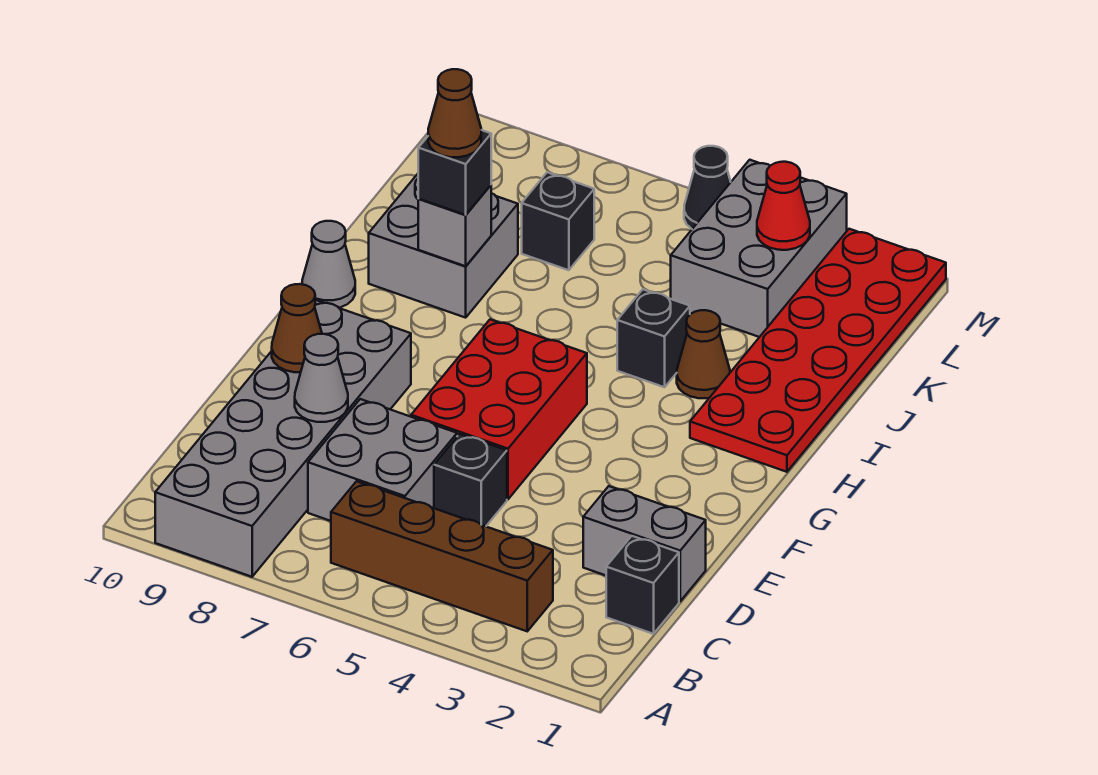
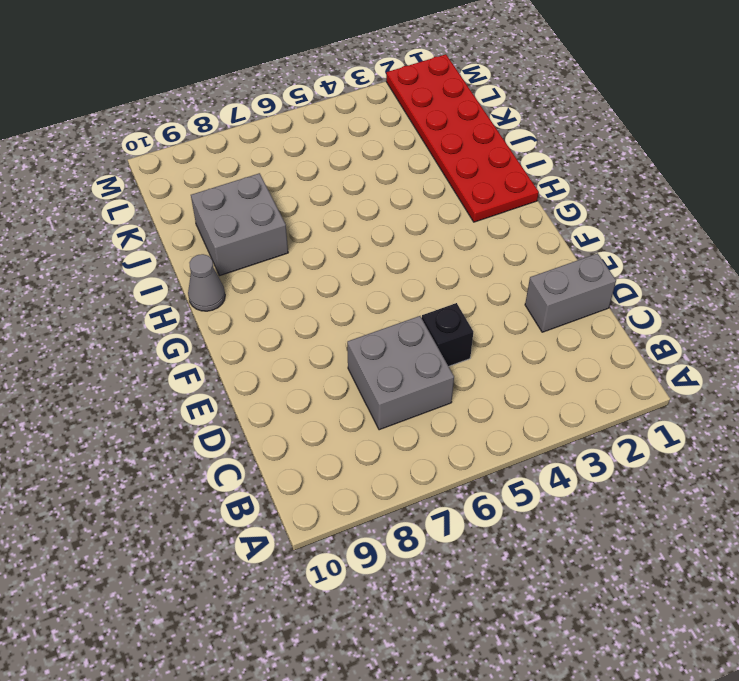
none -> grey brick A8:F9 level 1
none -> brown brick B3:B6 level 1
none -> black brick C1 level 1

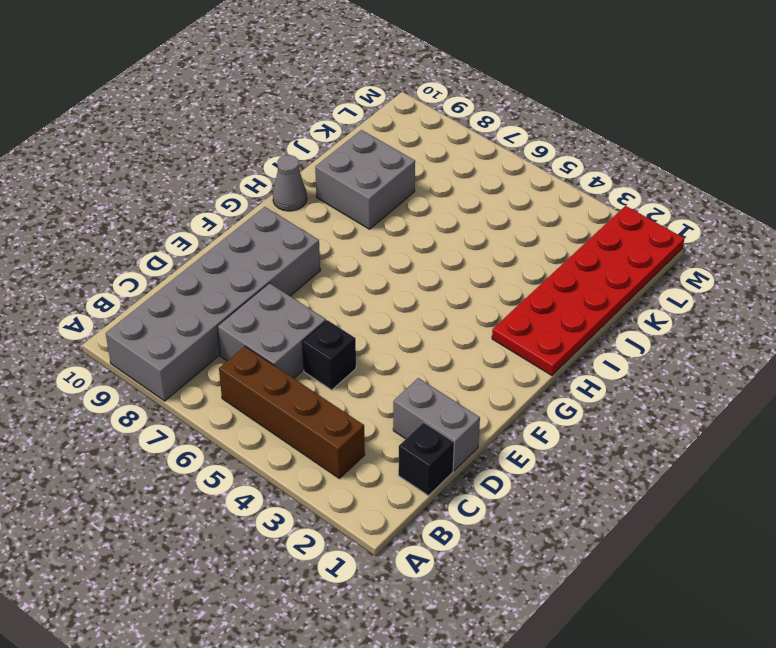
none -> red brick E5:G6 level 1
none -> brown cone I3 level 1
none -> black brick I4 level 1

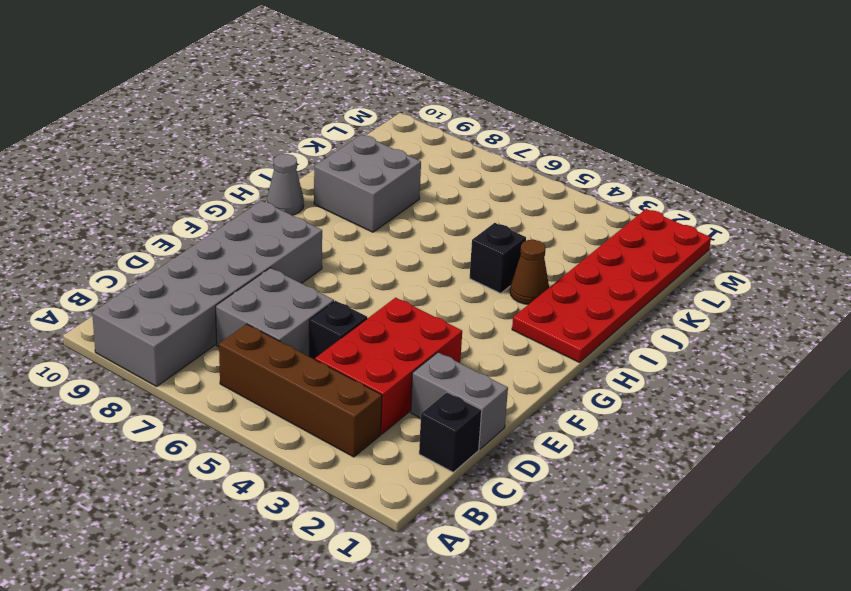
red brick C3:E4 level 1 -> red brick E5:G6 level 1
none -> grey brick K3:M4 level 1
none -> black brick K7 level 1
none -> black cone M5 level 1

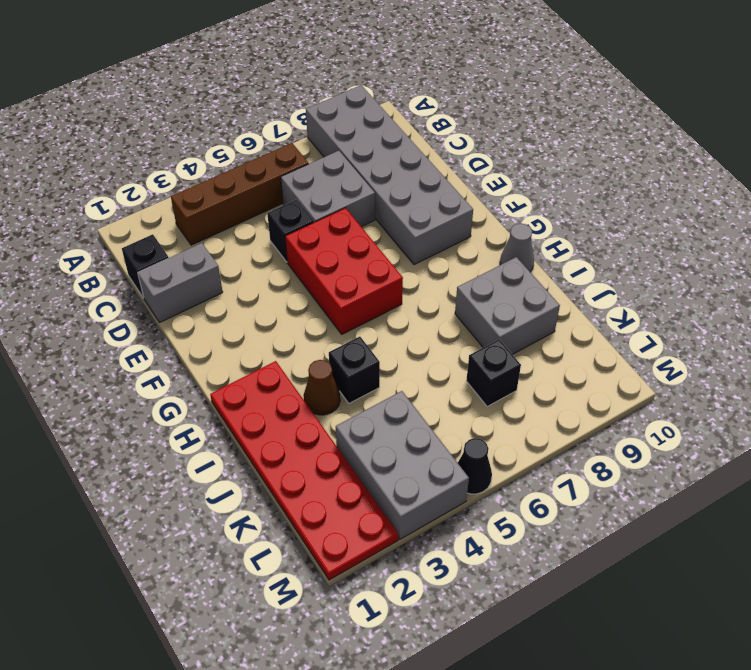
none -> grey cone D8 level 2
none -> brown cone E9 level 2
none -> grey brick I8 level 2

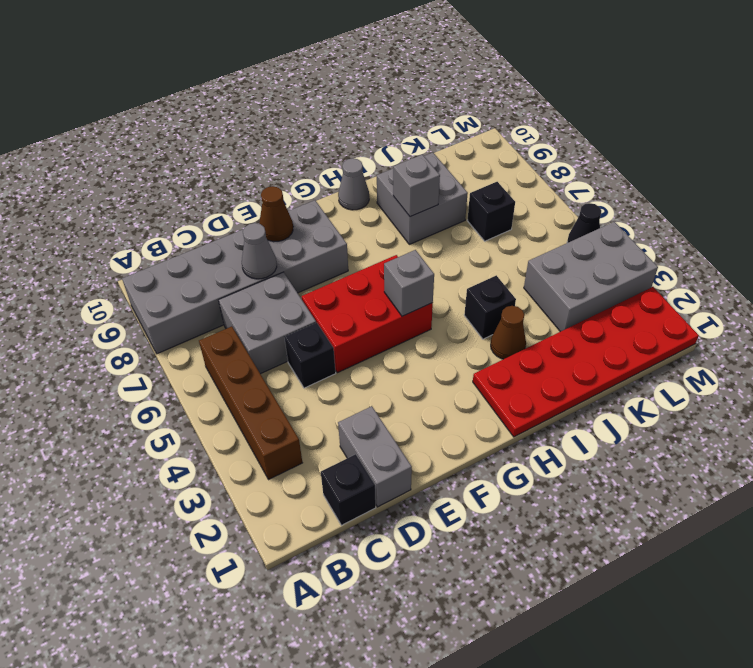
grey brick G5 level 2 -> none
none -> red cone L3 level 2
none -> black brick I8 level 3
none -> brown cone I8 level 4

